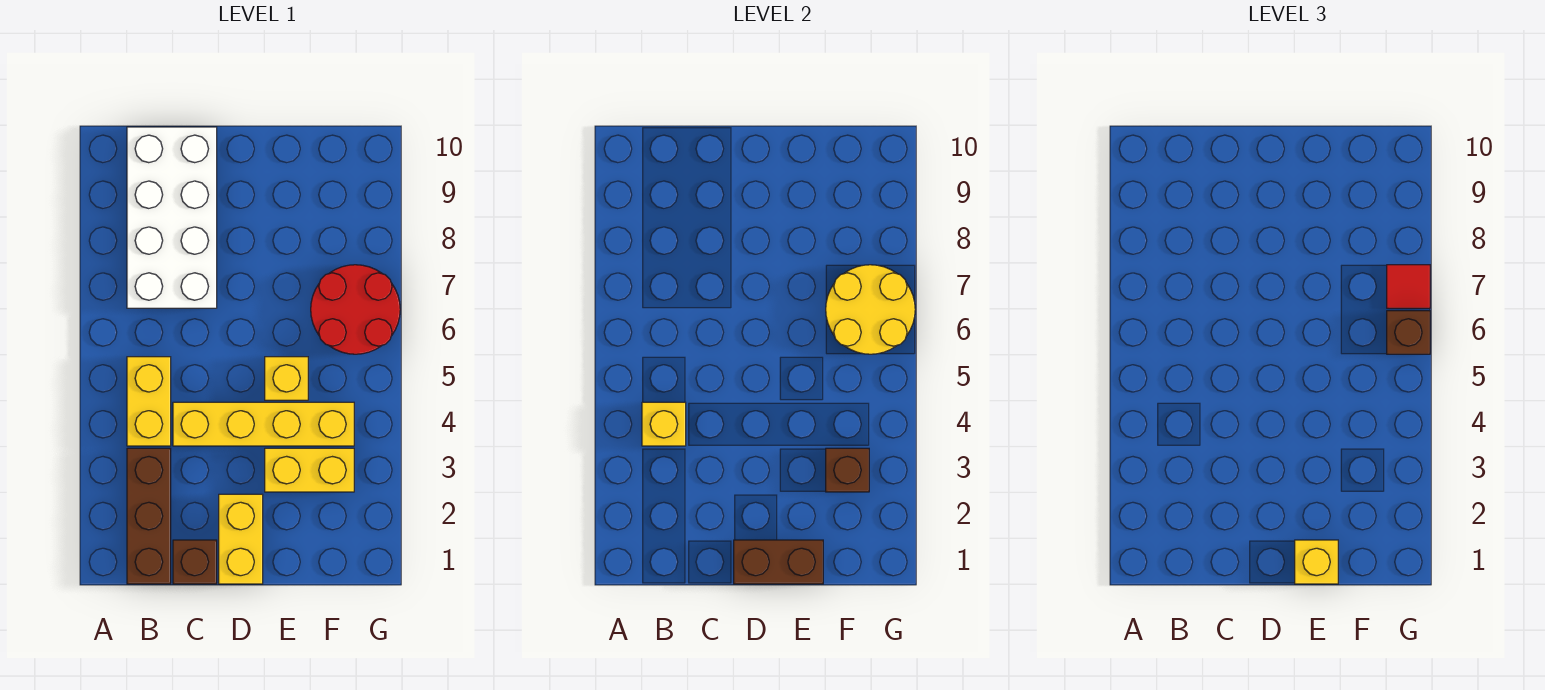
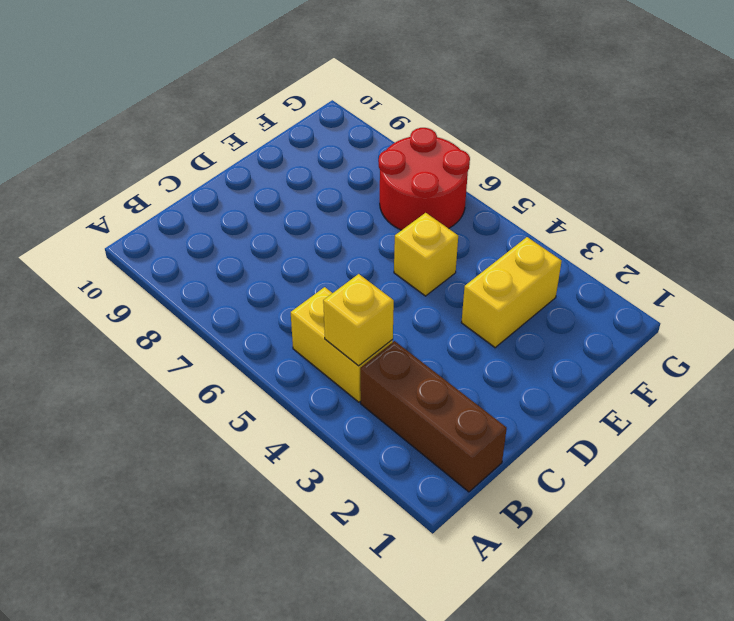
none -> white brick B7:C10 level 1
none -> brown brick C1 level 1
none -> yellow brick C4:F4 level 1

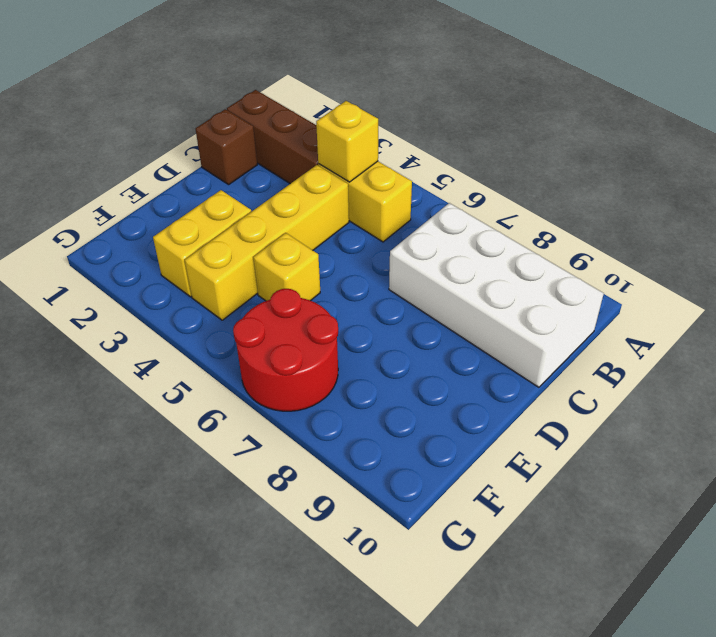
none -> yellow brick D1:D2 level 1
none -> brown brick D1:E1 level 2
none -> brown brick F3 level 2

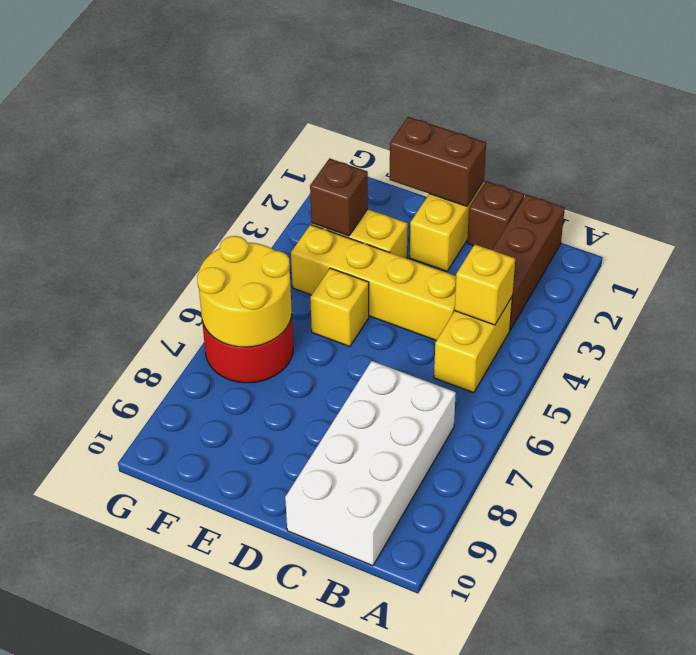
none -> yellow brick E1 level 3
none -> brown brick G6 level 3
none -> red tile G7 level 3

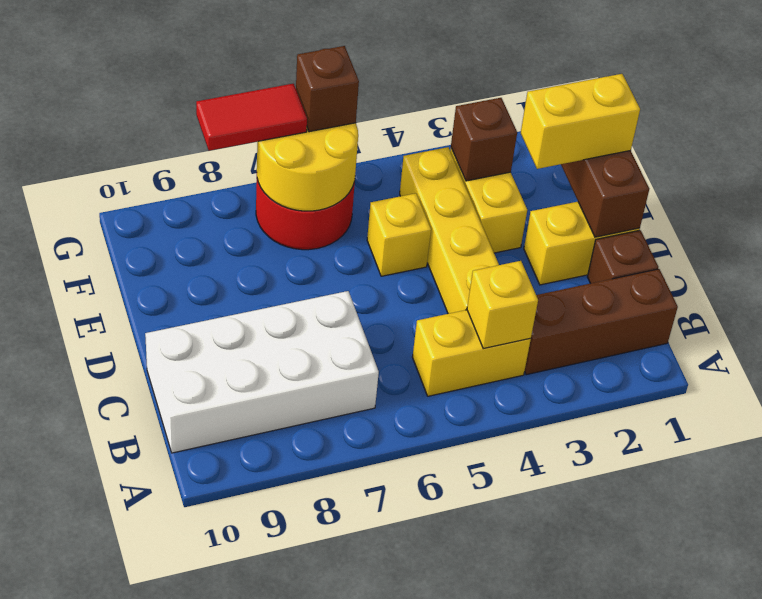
yellow brick E1:E2 level 3 -> yellow brick E1 level 3
red tile G7:G8 level 3 -> red tile G7 level 3

